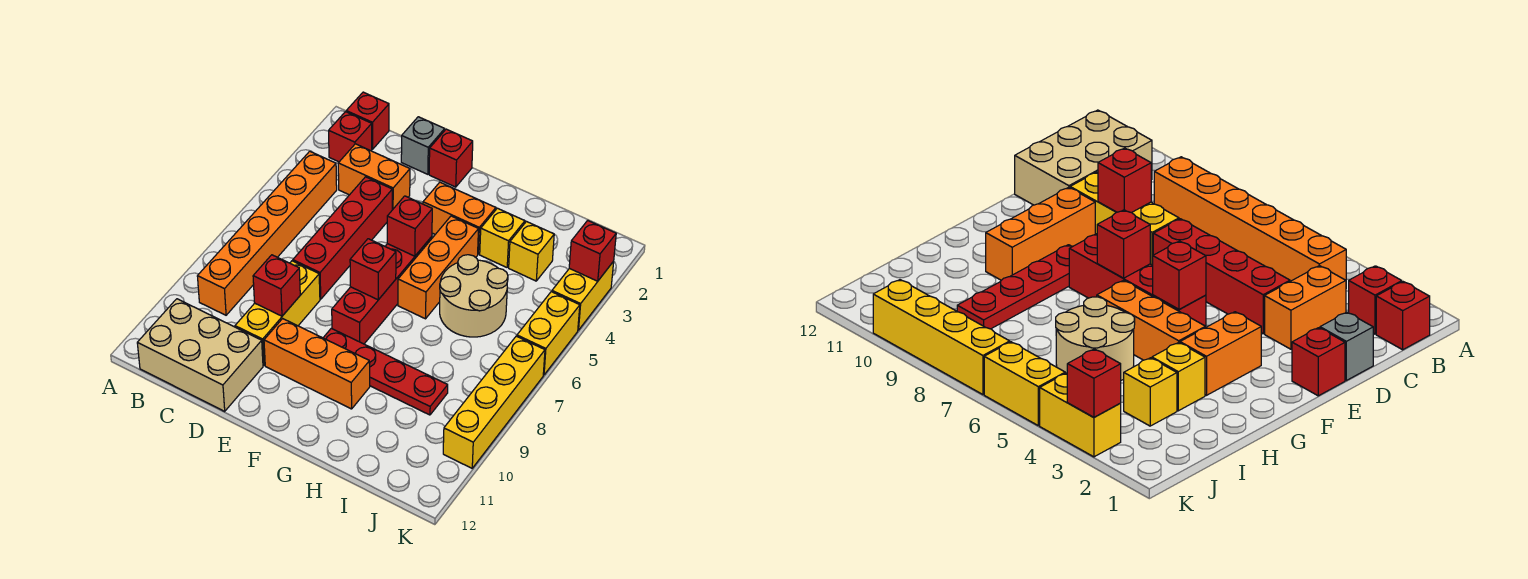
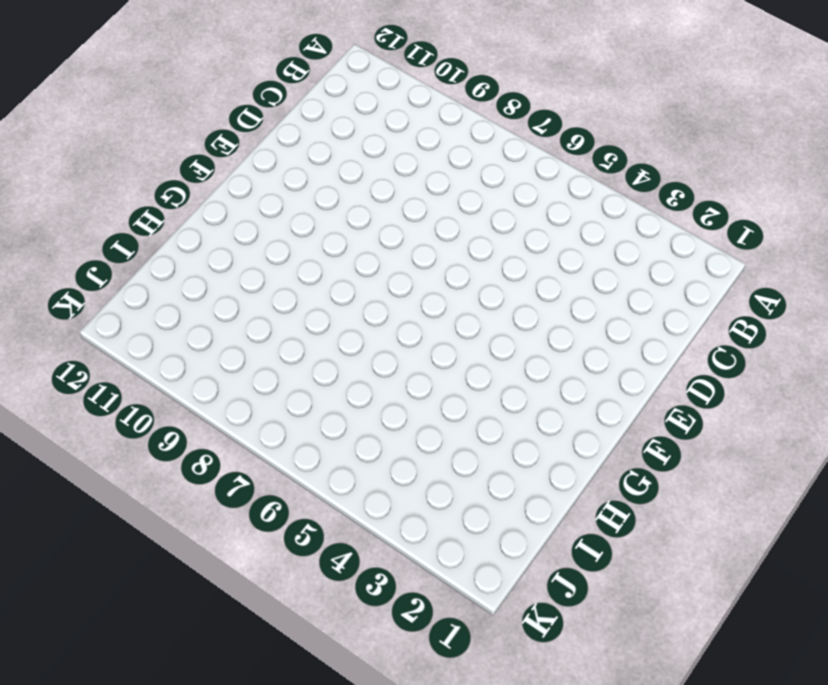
none -> red brick B1 level 1
none -> red brick B2 level 1
none -> orange brick B4:B9 level 1

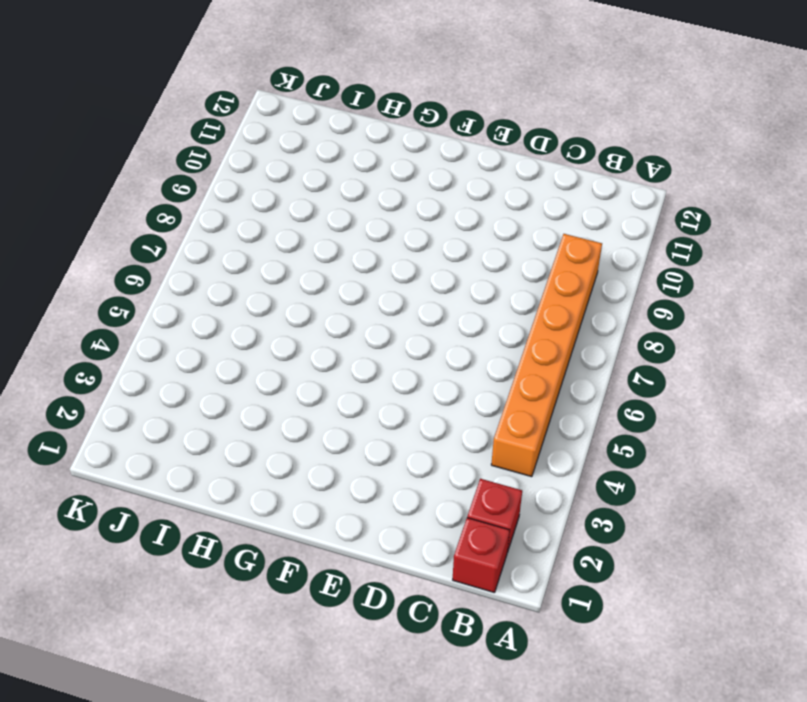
none -> tan brick B11:D12 level 1
none -> orange brick C3:D3 level 1
none -> grey brick D1 level 1

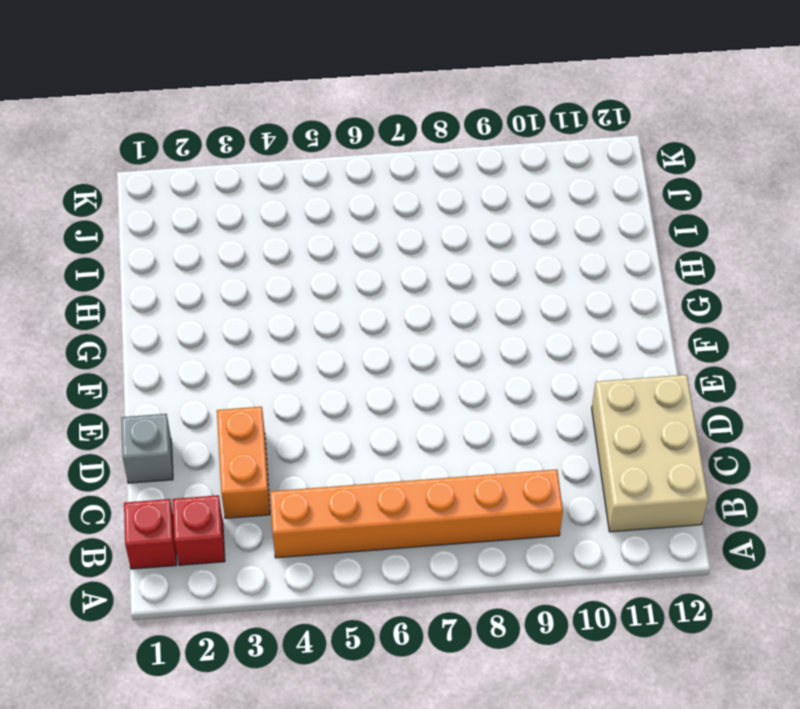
none -> red brick D4:D7 level 1
none -> yellow brick D8:D10 level 1
none -> red brick E1 level 1

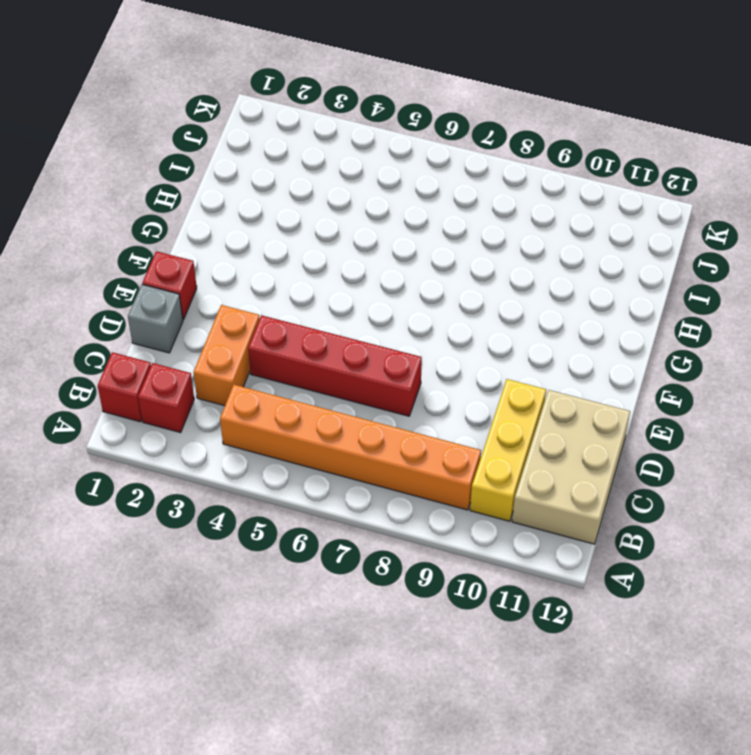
yellow brick B10:D10 level 1 -> yellow brick D8:D10 level 1
none -> orange brick E10:G10 level 1
none -> orange brick F3:G3 level 1
none -> red brick F5:F8 level 1

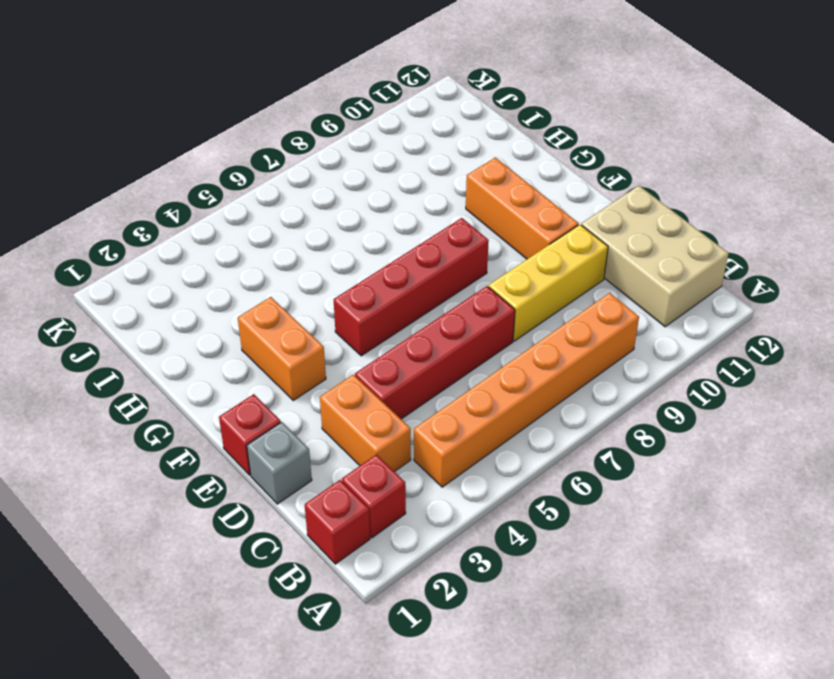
none -> red plate F9:I9 level 1
none -> orange brick G4:G6 level 1
none -> yellow brick H3 level 1

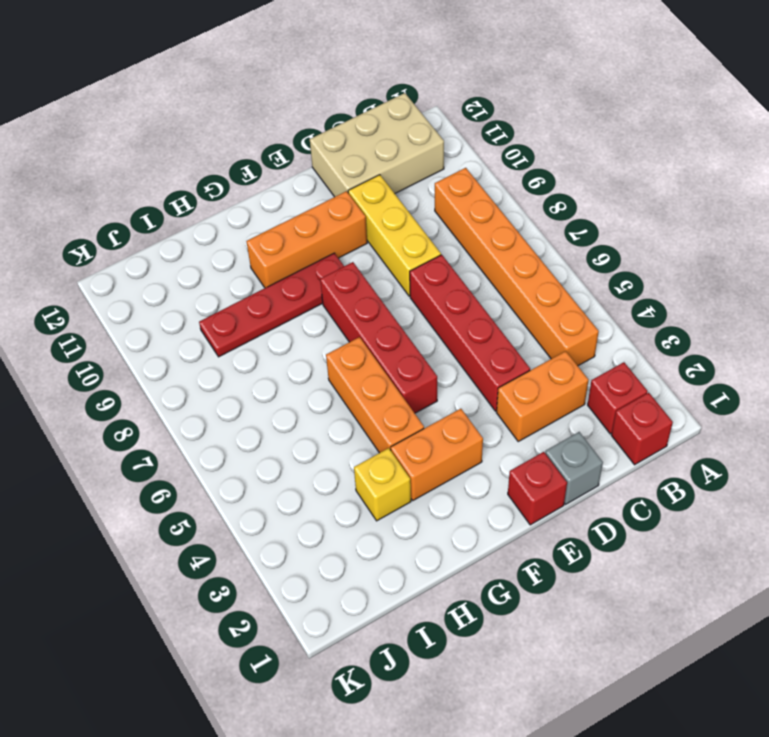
none -> tan round brick H5:I6 level 1
none -> yellow brick I3 level 1
none -> yellow brick K3:K4 level 1

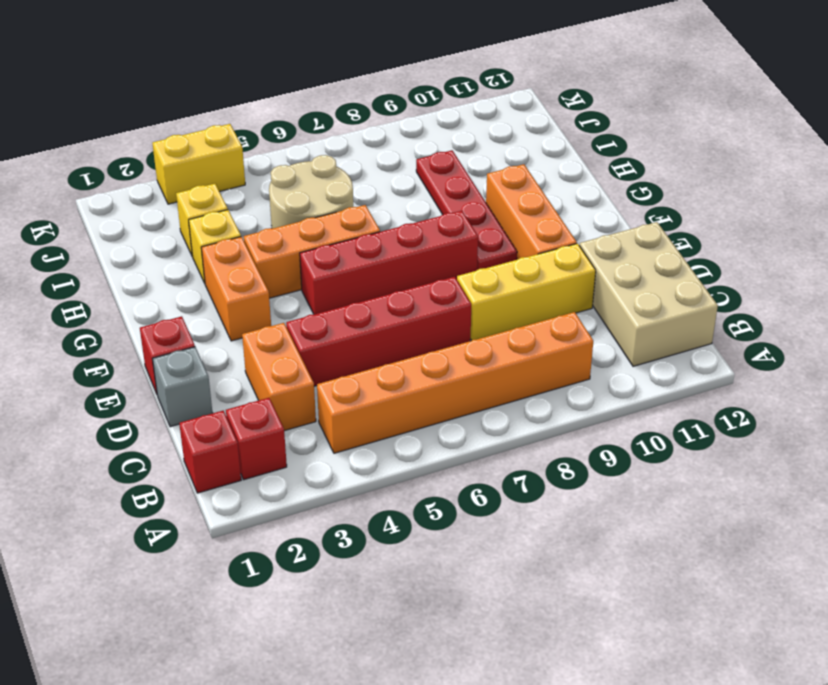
none -> yellow brick K5:K6 level 1
none -> yellow brick K7:K10 level 1
none -> red brick D9 level 2

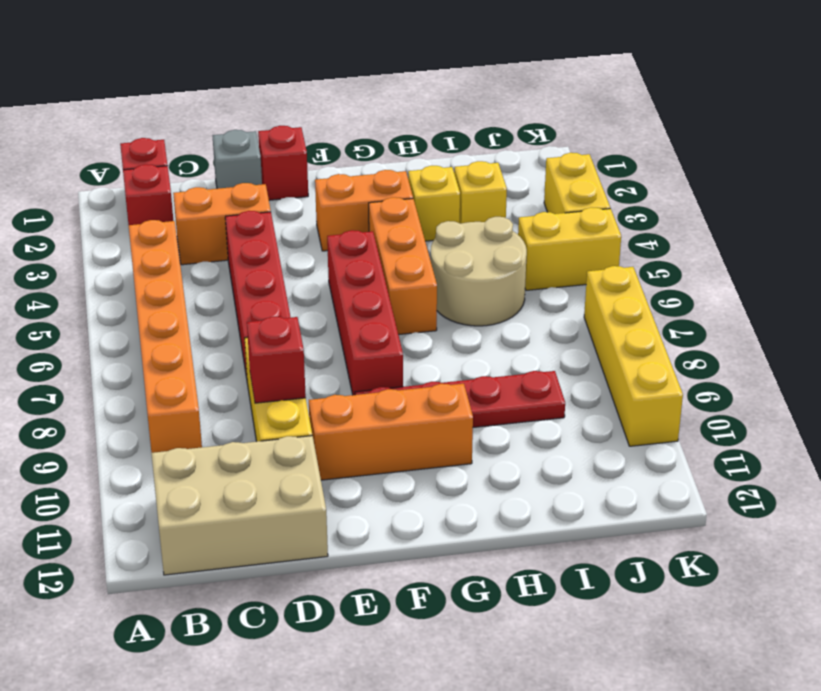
yellow brick J5:K5 level 1 -> yellow brick K5:K6 level 1
none -> red brick F5 level 2
none -> red brick F7 level 2
none -> red brick K3 level 2

